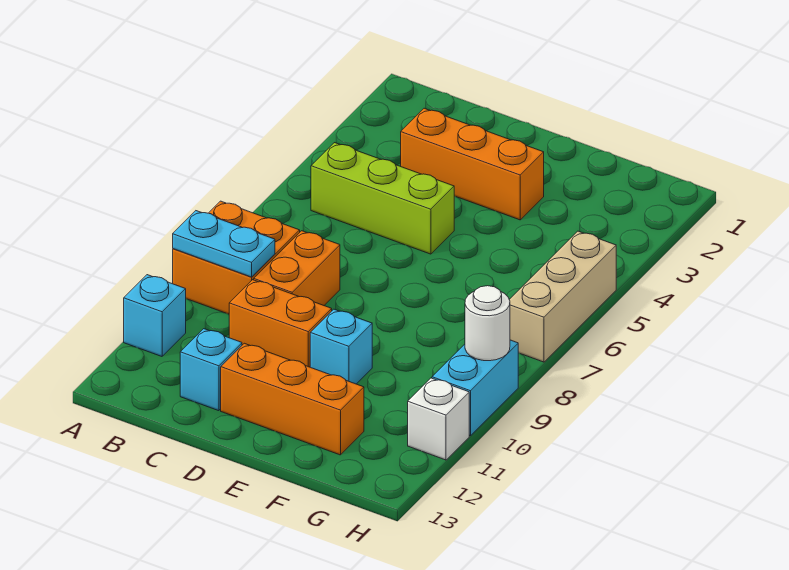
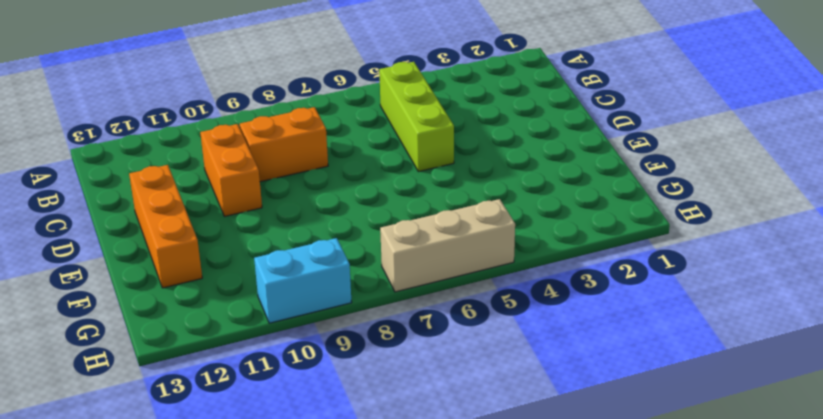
none -> orange brick A8:B9 level 1
none -> cyan brick A11 level 1
none -> orange brick C3:E3 level 1

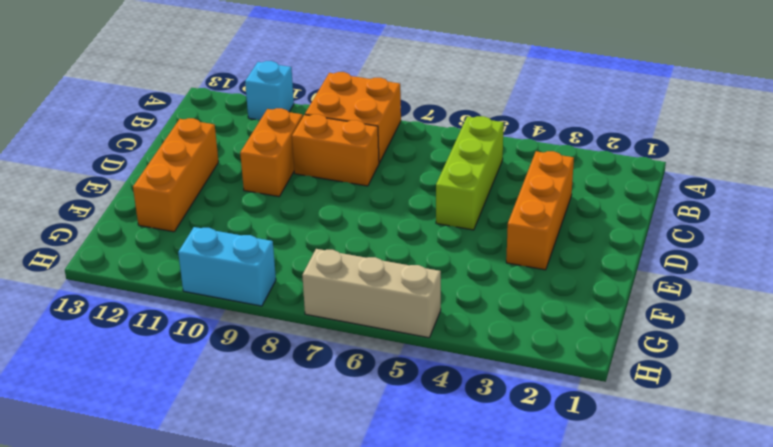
none -> cyan brick C12 level 1
none -> cyan brick E10 level 1
none -> white brick H11 level 1

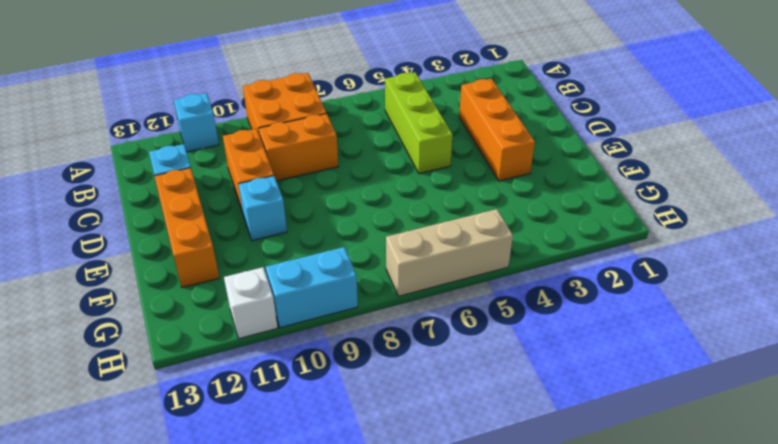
none -> cyan plate A9:B9 level 2
none -> white round brick H9 level 2

